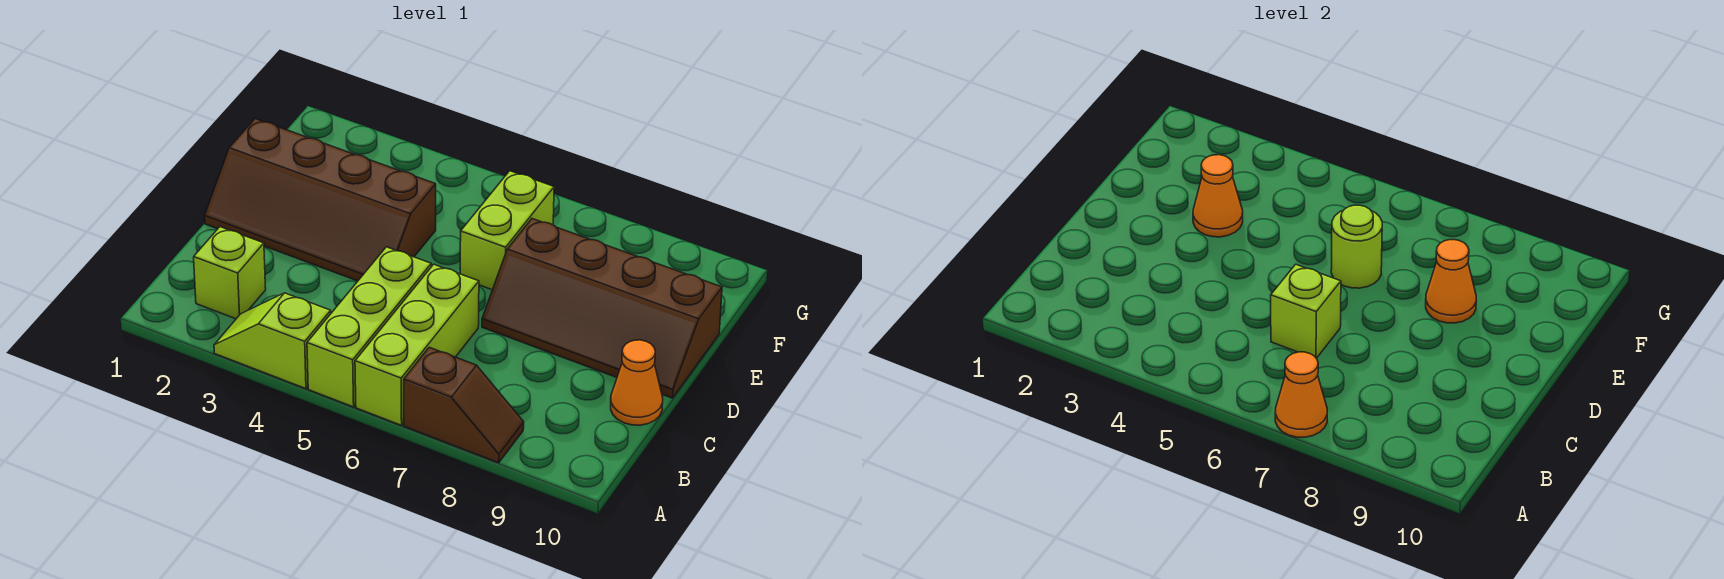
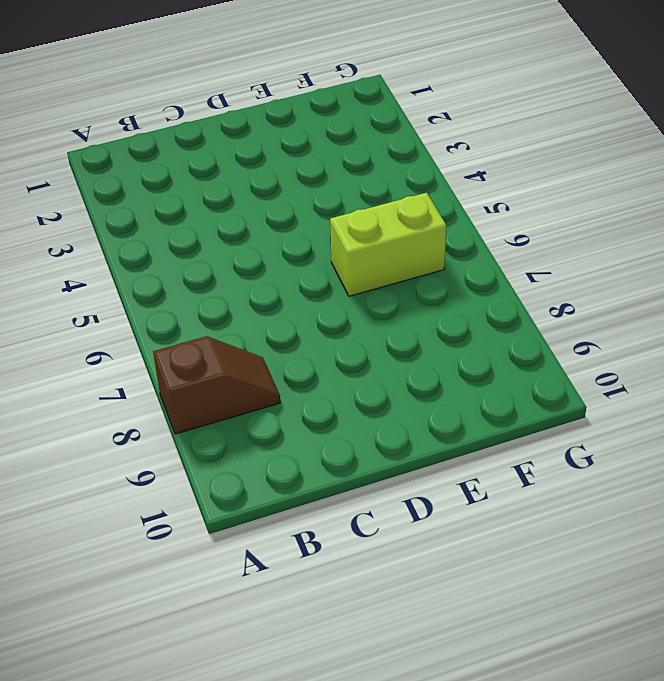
brown slope A8:B8 level 1 top A -> brown slope A7:A8 level 1 top 7
none -> lime slope A3:A4 level 1 top 4
none -> lime brick A5:C5 level 1
none -> lime brick A6:C6 level 1

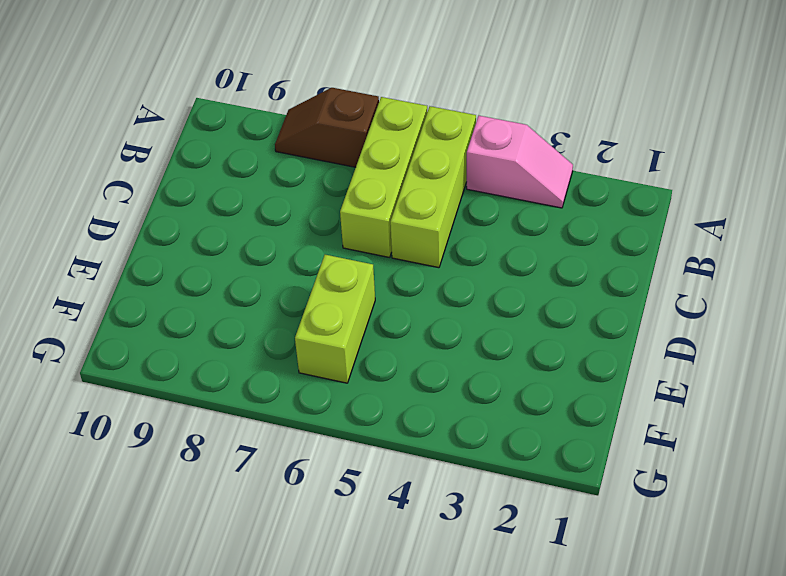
pink slope A3:A4 level 1 top 4 -> lime slope A3:A4 level 1 top 4
none -> lime brick B2 level 1
none -> orange cone C10 level 1
none -> brown slope D1:E4 level 1 top E

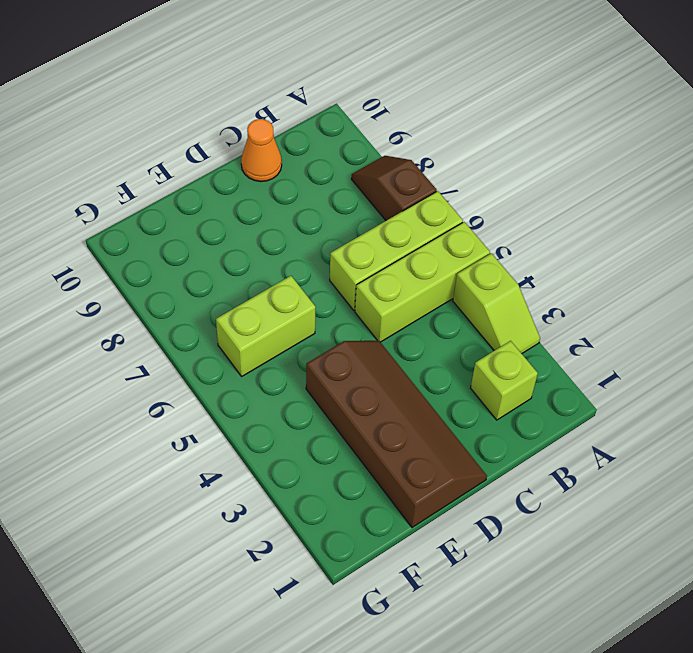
none -> brown slope D7:E10 level 1 top E
none -> orange cone A7 level 2
none -> lime brick C6 level 2

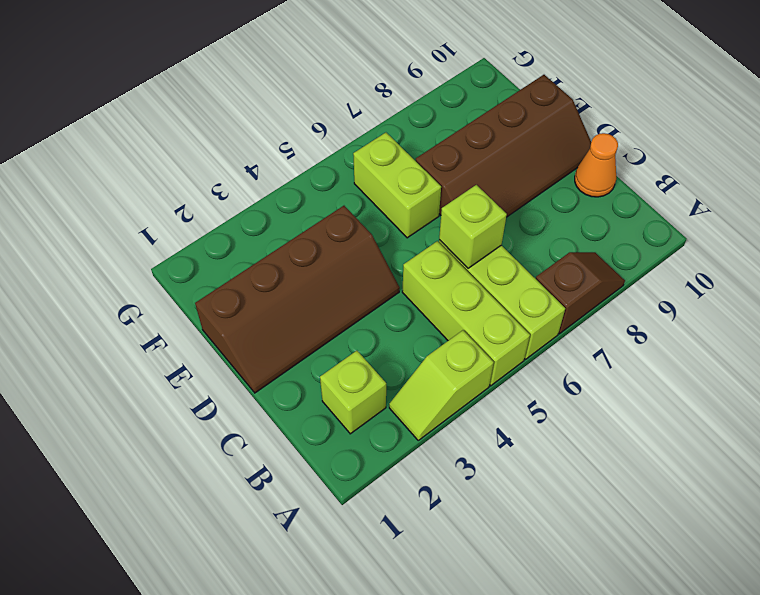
none -> orange cone A7 level 2
none -> orange cone E3 level 2
none -> lime round brick E6 level 2

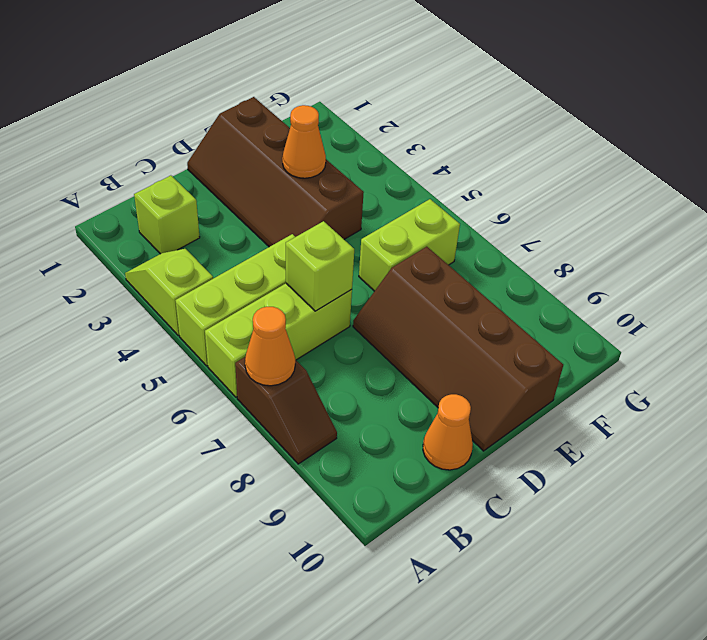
none -> lime round brick E6 level 2
none -> orange cone E8 level 2

